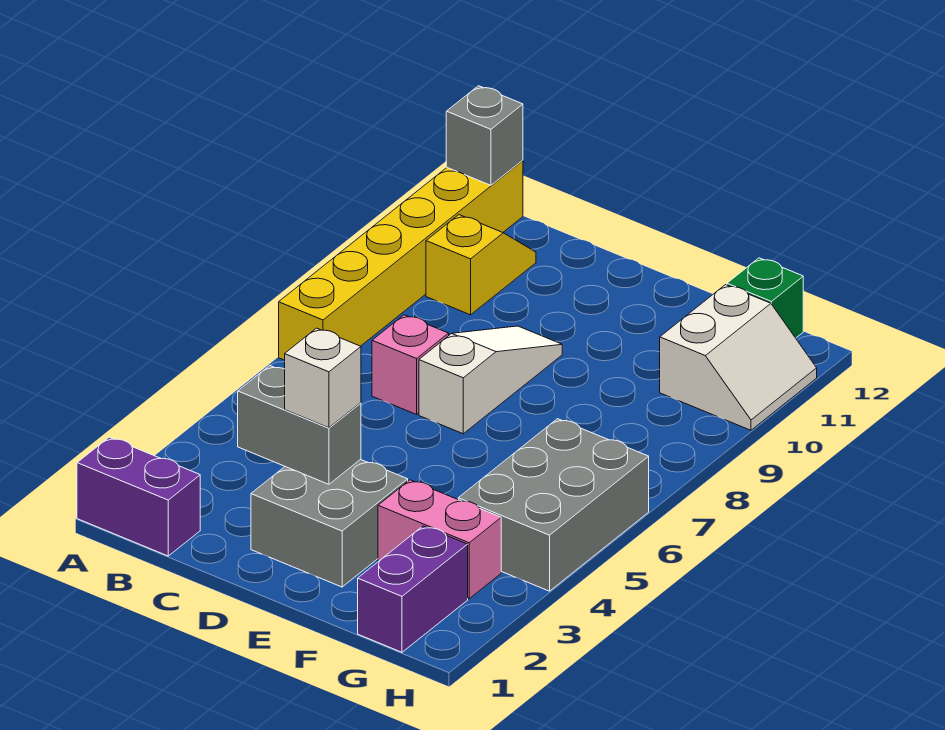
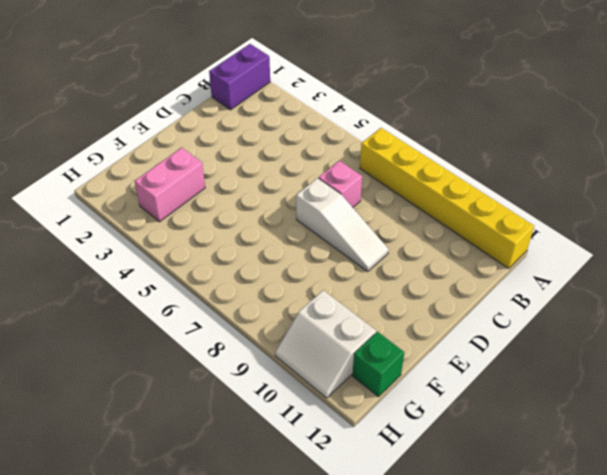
none -> yellow slope B10:B11 level 1 top 10
none -> grey brick D2:E3 level 1
none -> purple brick G1:G2 level 1

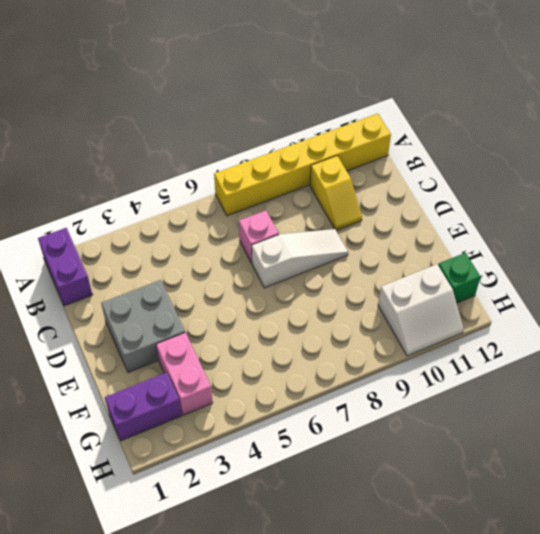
yellow slope B10:C10 level 1 top B -> yellow slope B10:B11 level 1 top 10
none -> grey brick G4:H6 level 1
none -> grey brick A12 level 2
none -> grey brick C3:D3 level 2

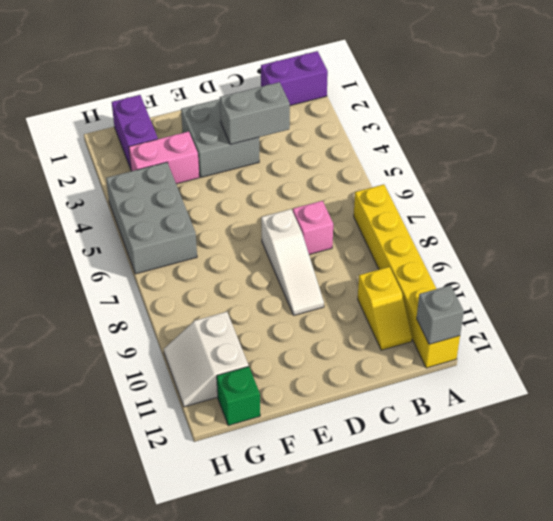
none -> white brick D3 level 3

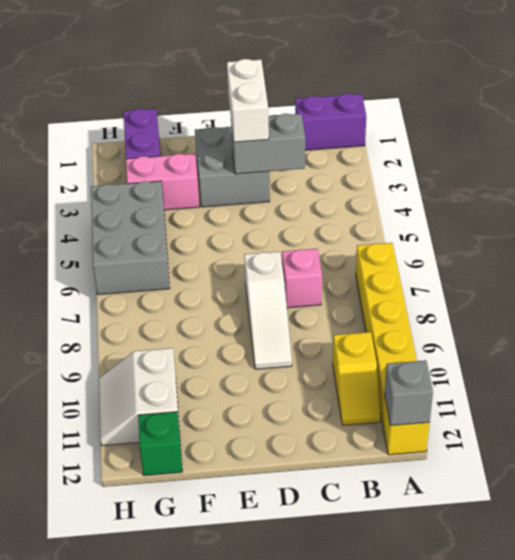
white brick D2:D3 level 3 -> white brick D3 level 3

